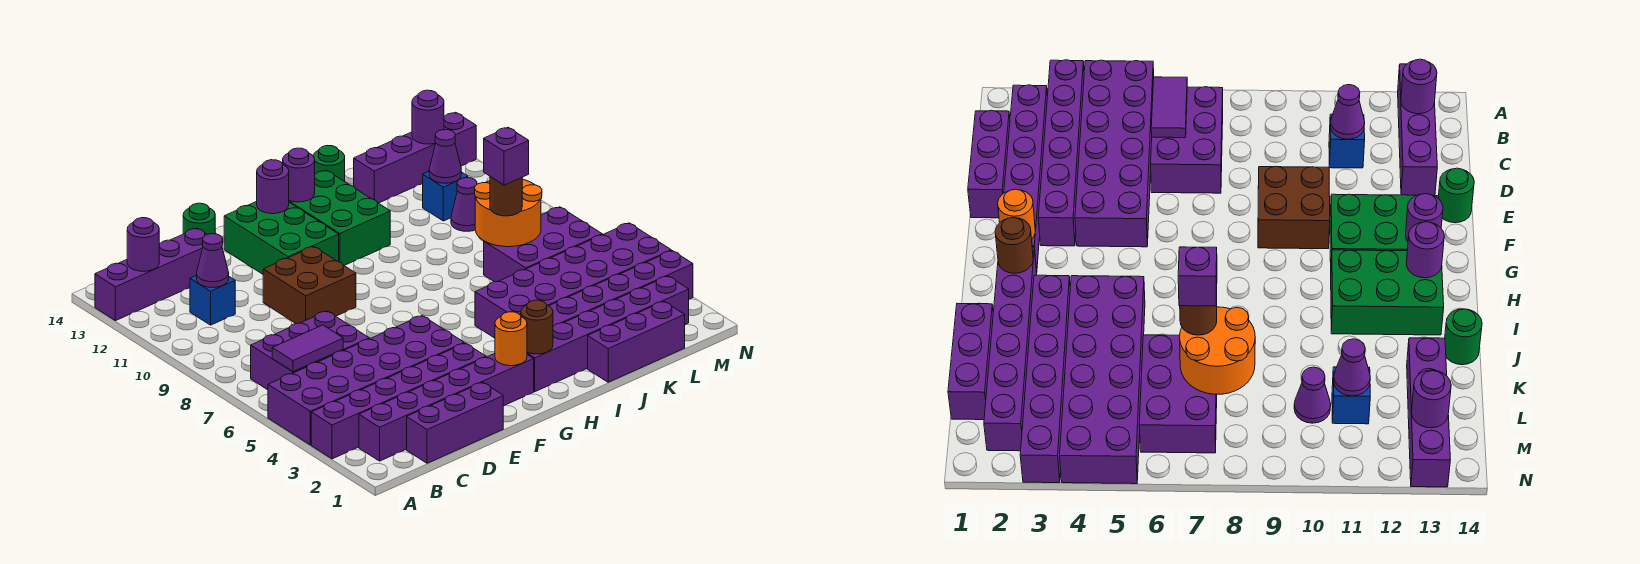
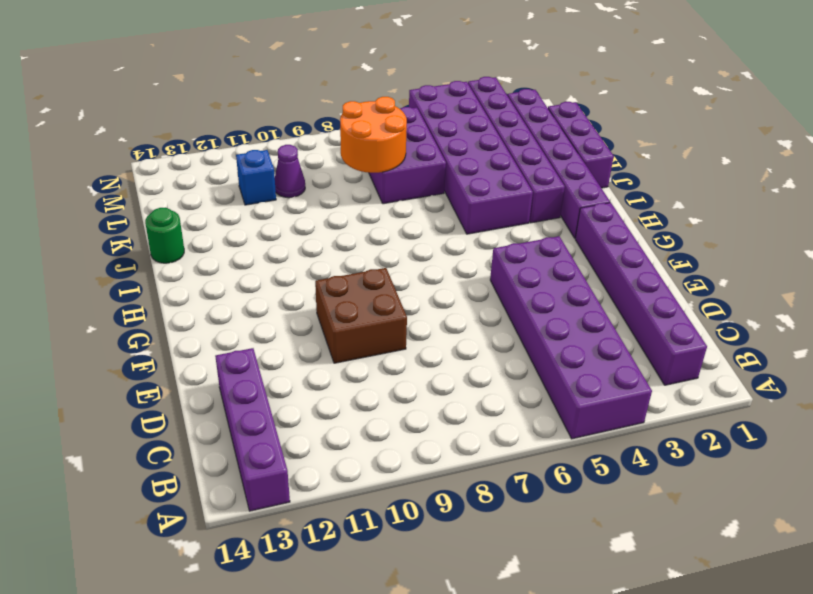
none -> purple brick A3:F3 level 1
none -> purple brick B6:D7 level 1
none -> purple brick C1:E1 level 1
none -> blue brick C11 level 1

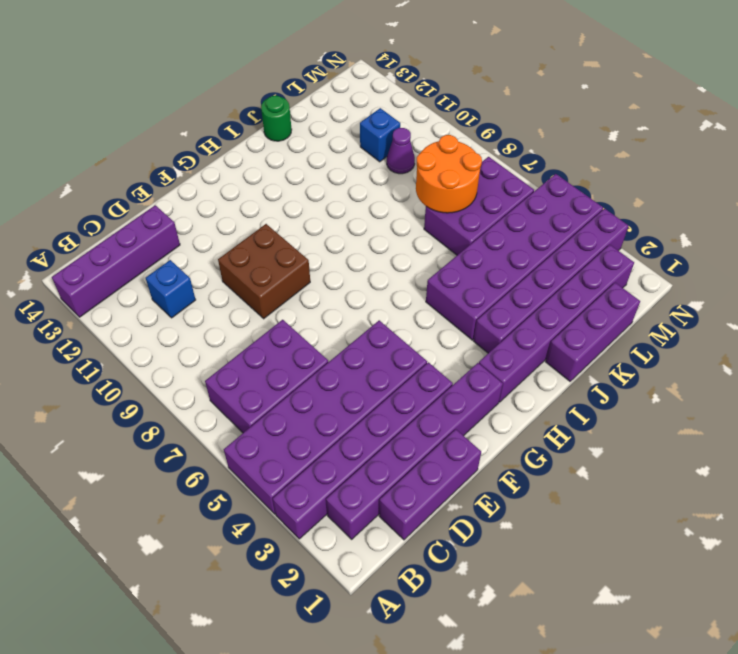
none -> green round brick E14 level 1
none -> green brick F11:G13 level 1
none -> green brick H11:I13 level 1
none -> purple brick K13:N13 level 1

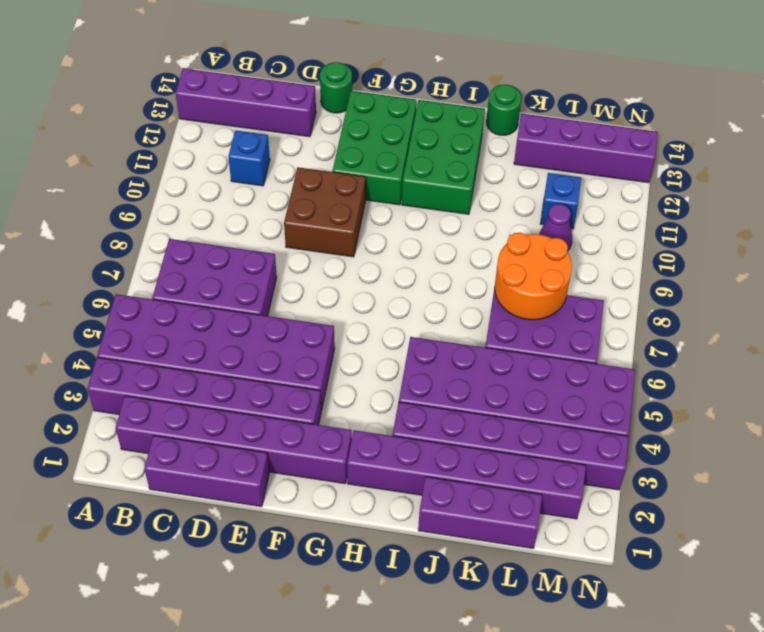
none -> purple tile B6:C6 level 2
none -> purple round brick B13 level 2
none -> purple cone C11 level 2
none -> orange round brick G2 level 2

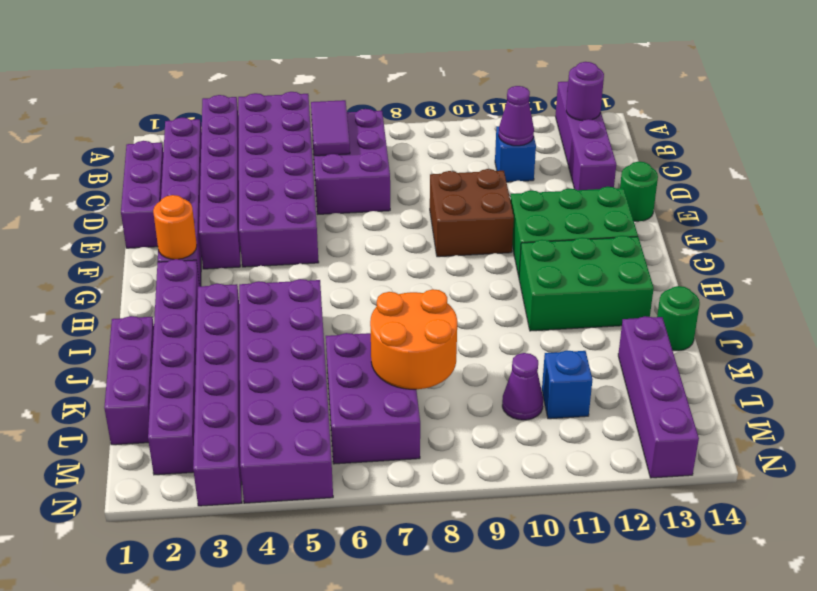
none -> purple round brick G13 level 2
none -> brown round brick H2 level 2
none -> purple round brick H13 level 2
none -> purple cone L11 level 2

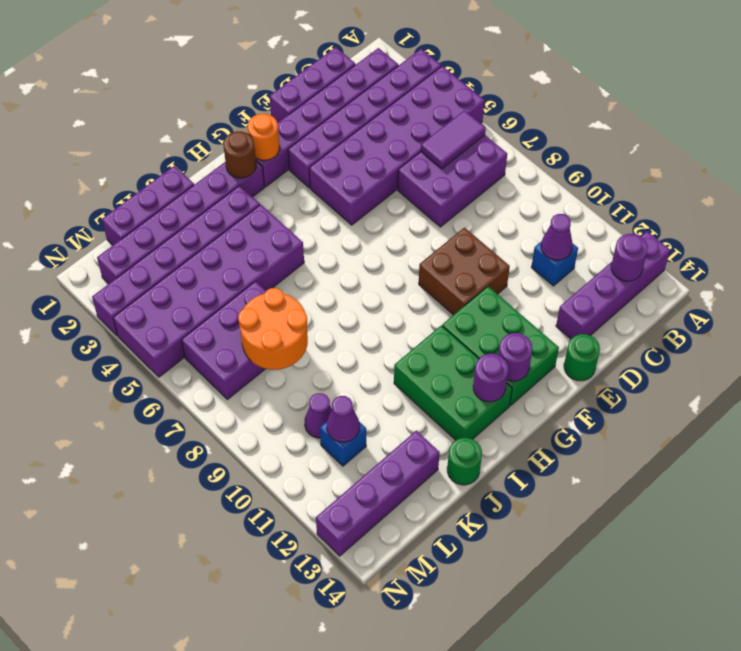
none -> purple round brick M13 level 2
none -> brown round brick K7 level 3
none -> purple brick K7 level 4

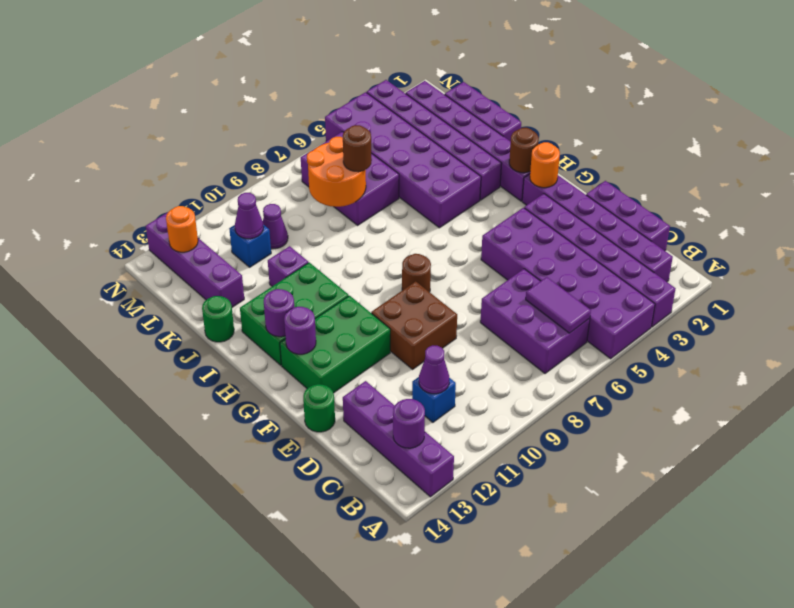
brown round brick G8 level 1 -> none
purple brick J11 level 1 -> purple brick K7 level 4
orange round brick M13 level 2 -> purple round brick M13 level 2

